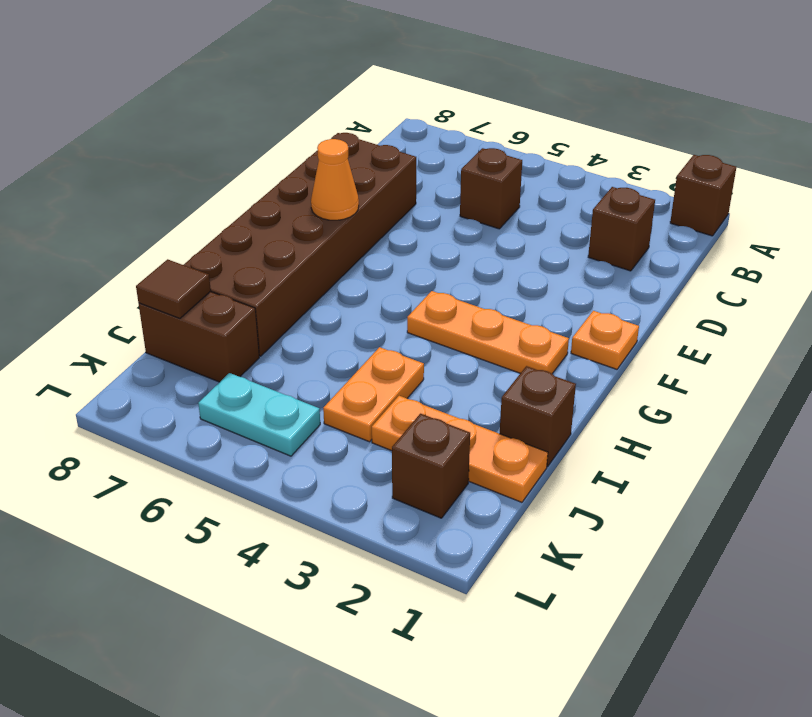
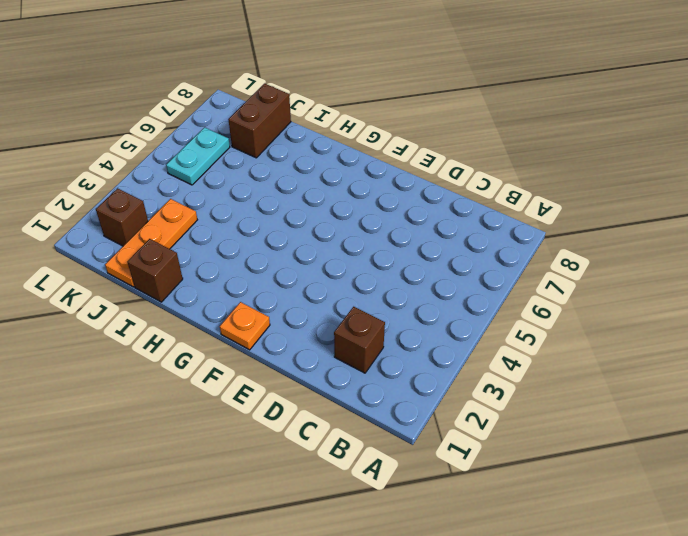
none -> brown brick A1 level 1
none -> brown brick C5 level 1
none -> brown brick D7:I8 level 1

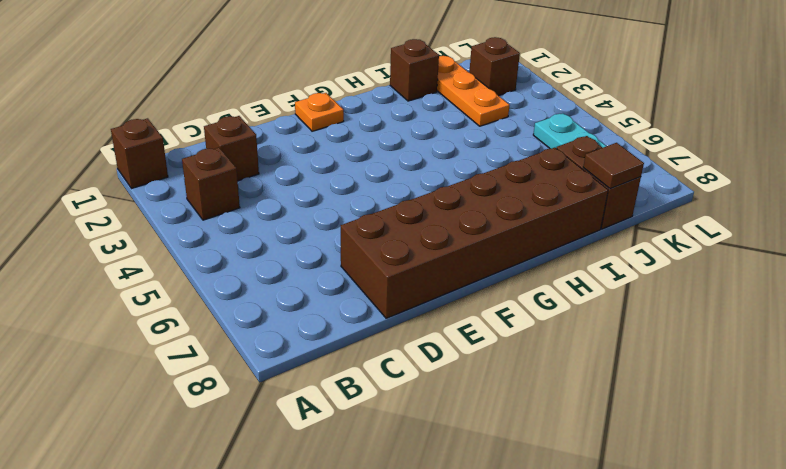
brown brick B3 level 1 -> brown brick C5 level 1
none -> orange plate G2:G4 level 1
none -> orange plate I4:J4 level 1
none -> orange cone F7 level 2

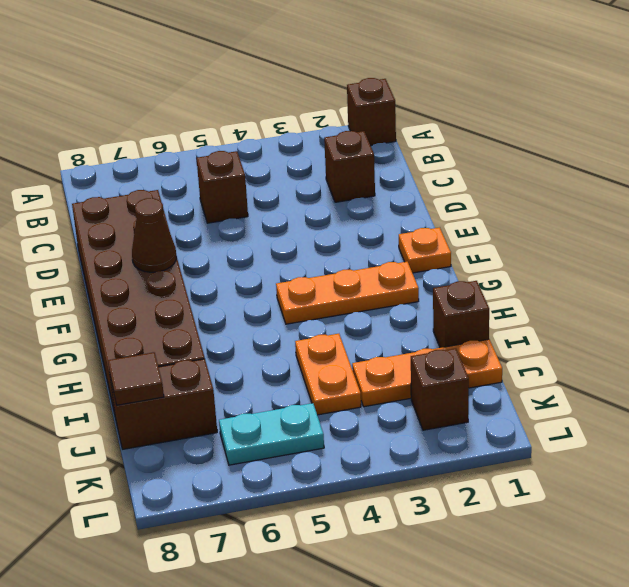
brown cone F7 level 2 -> orange cone F7 level 2

